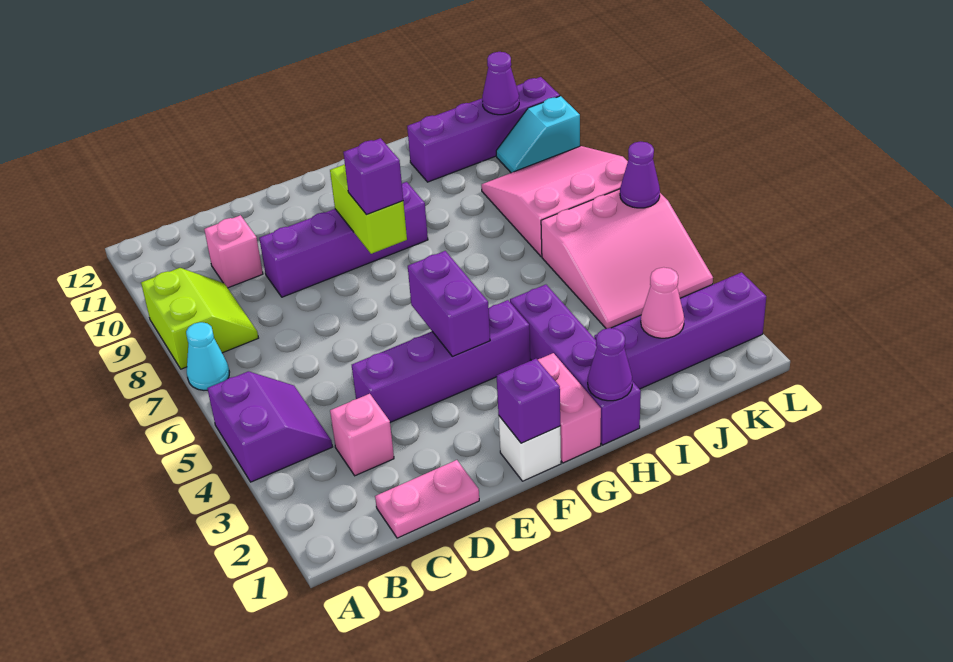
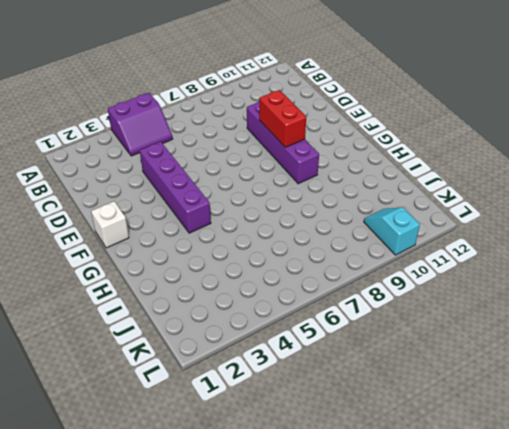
red brick E9:F9 level 2 -> lime brick F8:F9 level 2
none -> cyan cone A7 level 1
none -> lime slope A8:B9 level 1 top A
none -> pink plate C1:D1 level 1

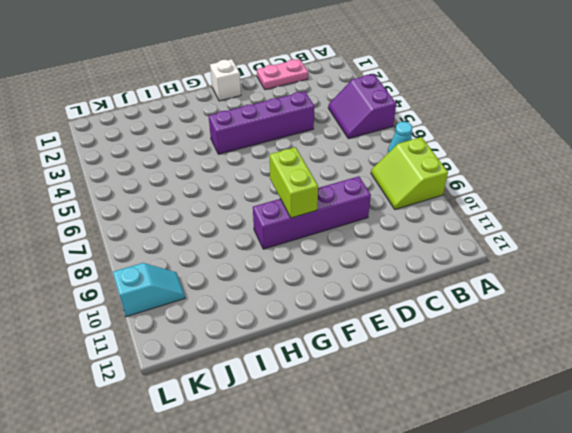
none -> pink brick C3 level 1
none -> pink brick C10 level 1
none -> pink brick G1:G2 level 1

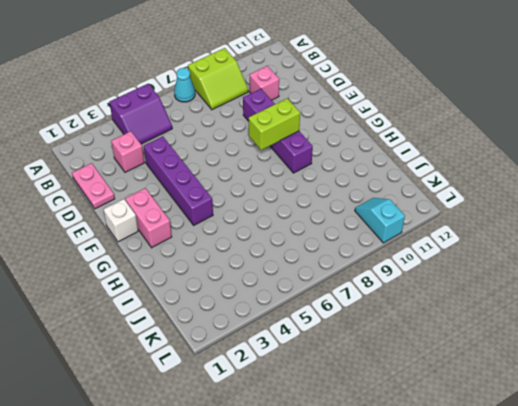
pink brick F2:G2 level 1 -> pink brick G1:G2 level 1
none -> purple brick H1:H4 level 1
none -> purple brick I2:L2 level 1
none -> purple brick I11:L11 level 1

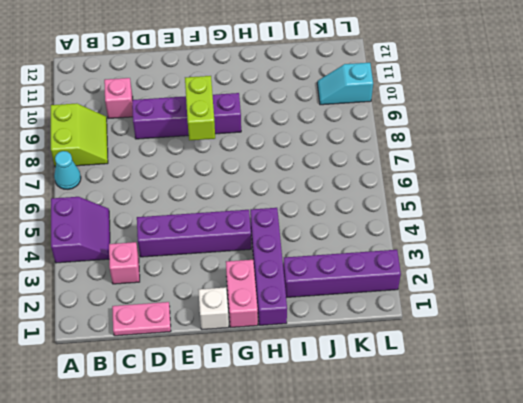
none -> purple brick I11:L11 level 1
none -> pink slope J4:L6 level 1 top 6
none -> pink slope J7:L9 level 1 top 7

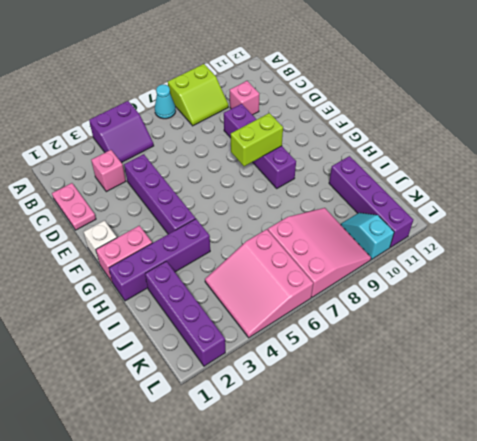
none -> purple brick F1 level 2
none -> purple brick F4:F5 level 2
none -> purple cone H1 level 2

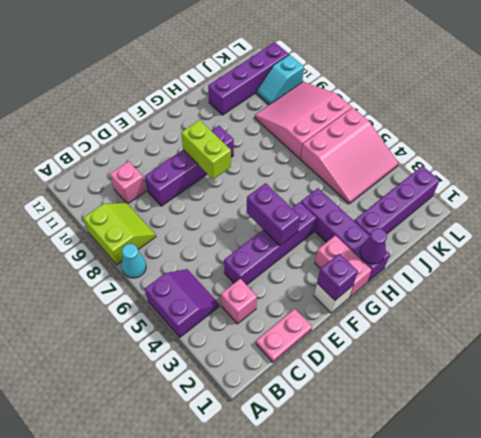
none -> pink cone J2 level 2
none -> purple cone K11 level 2
none -> purple cone L6 level 2

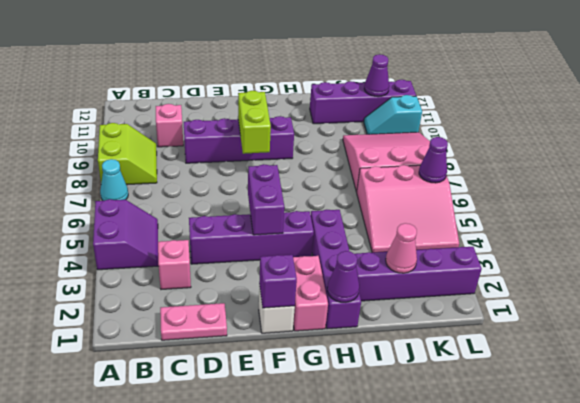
none -> purple brick F8 level 3

